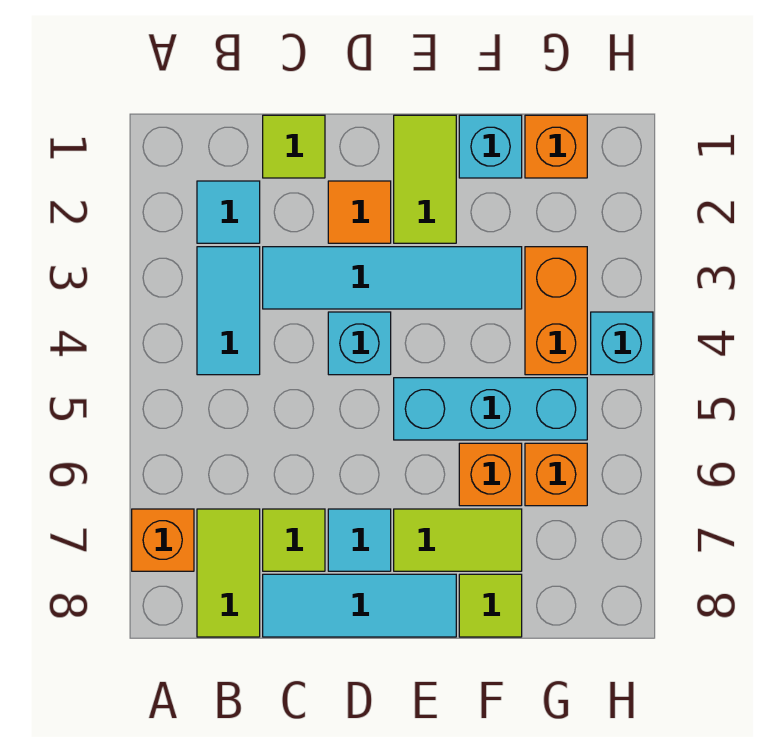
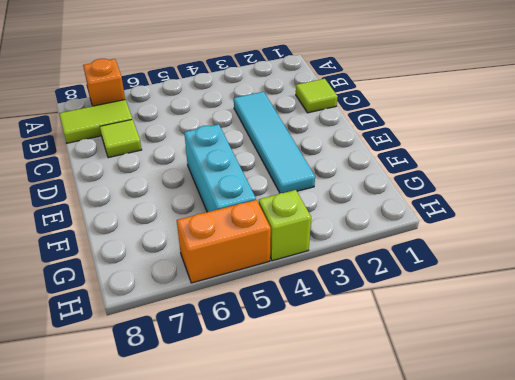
lime brick H4 level 1 -> cyan brick H4 level 1
orange brick H5:H6 level 1 -> orange brick G3:G4 level 1
none -> cyan tile B2 level 1
none -> cyan tile B3:B4 level 1
none -> cyan tile C8:E8 level 1

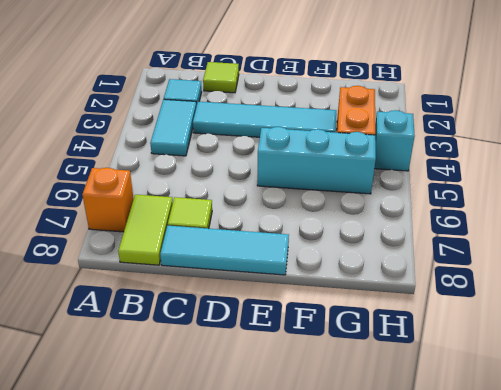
none -> orange tile D2 level 1
none -> cyan brick D4 level 1
none -> cyan tile D7 level 1

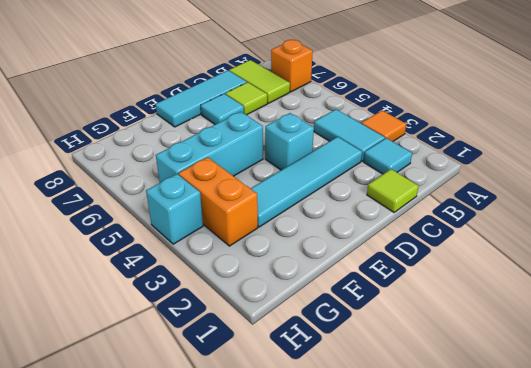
orange tile A3 level 1 -> orange tile D2 level 1
none -> lime tile E1:E2 level 1
none -> lime tile E7:F7 level 1
none -> cyan brick F1 level 1

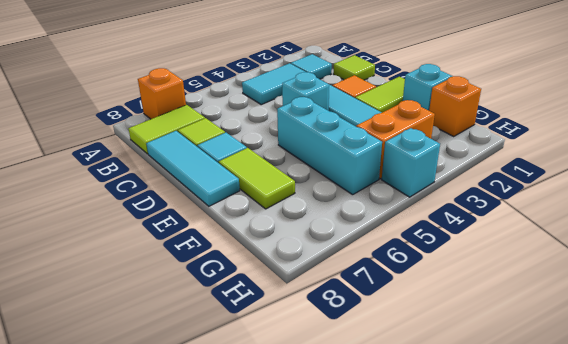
none -> orange brick F6 level 1
none -> lime tile F8 level 1
none -> orange brick G6 level 1

